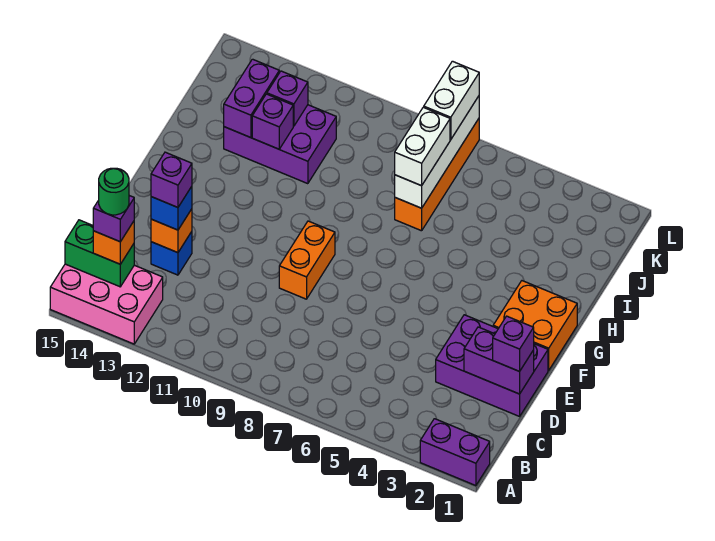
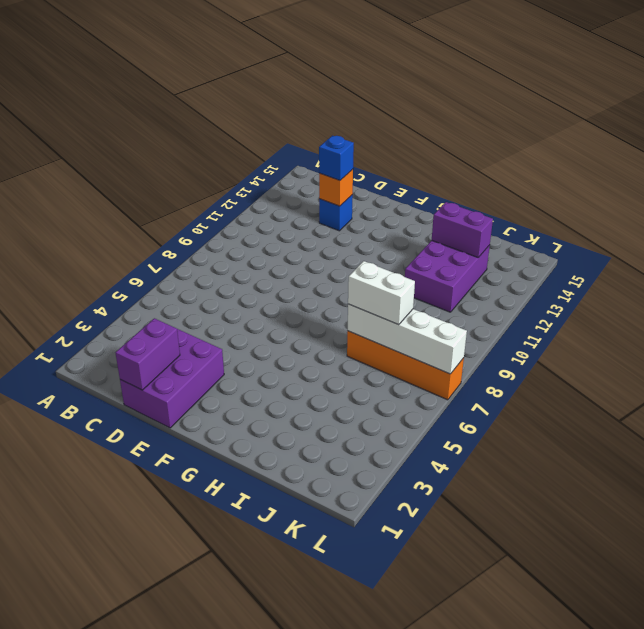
none -> purple brick A1:A2 level 1
none -> pink brick A13:B15 level 1
none -> orange brick E9:F9 level 1

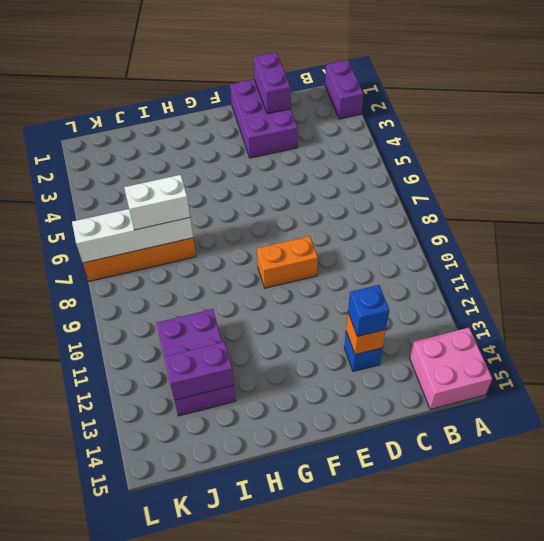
pink brick A14:B15 level 1 -> pink brick A13:B15 level 1
none -> orange brick F1:G2 level 1
none -> green brick B14:B15 level 2
none -> purple brick I12 level 2

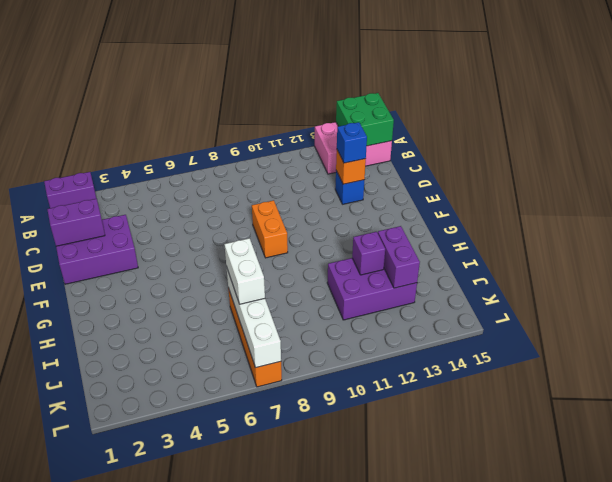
green brick A14:B15 level 2 -> green brick B14:B15 level 2
none -> orange brick F1:G2 level 1
none -> purple brick J12 level 2
none -> orange brick B14 level 3

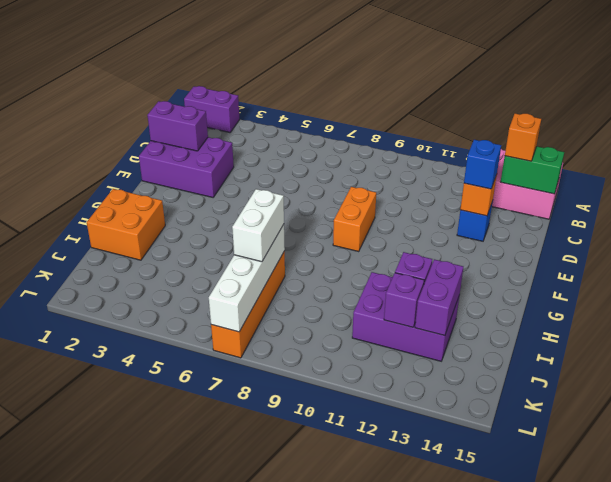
orange brick H1:I2 level 1 -> orange brick F1:G2 level 1
none -> purple brick D1 level 3
none -> white brick K7:L7 level 3
none -> purple brick B14 level 4

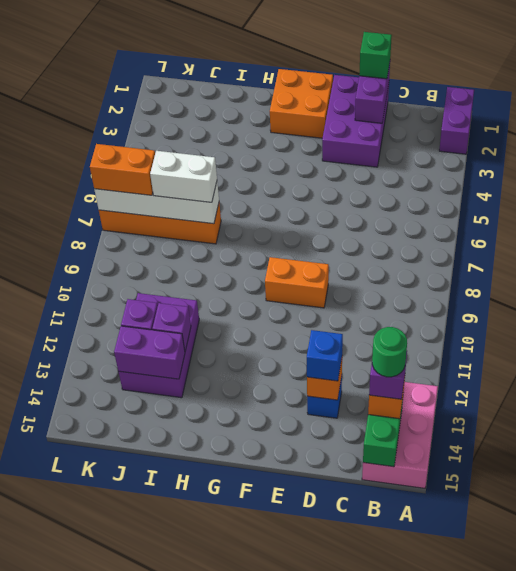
green brick D1 level 3 -> purple brick D1 level 3
orange brick K7:L7 level 3 -> white brick K7:L7 level 3
none -> purple brick D13 level 4

